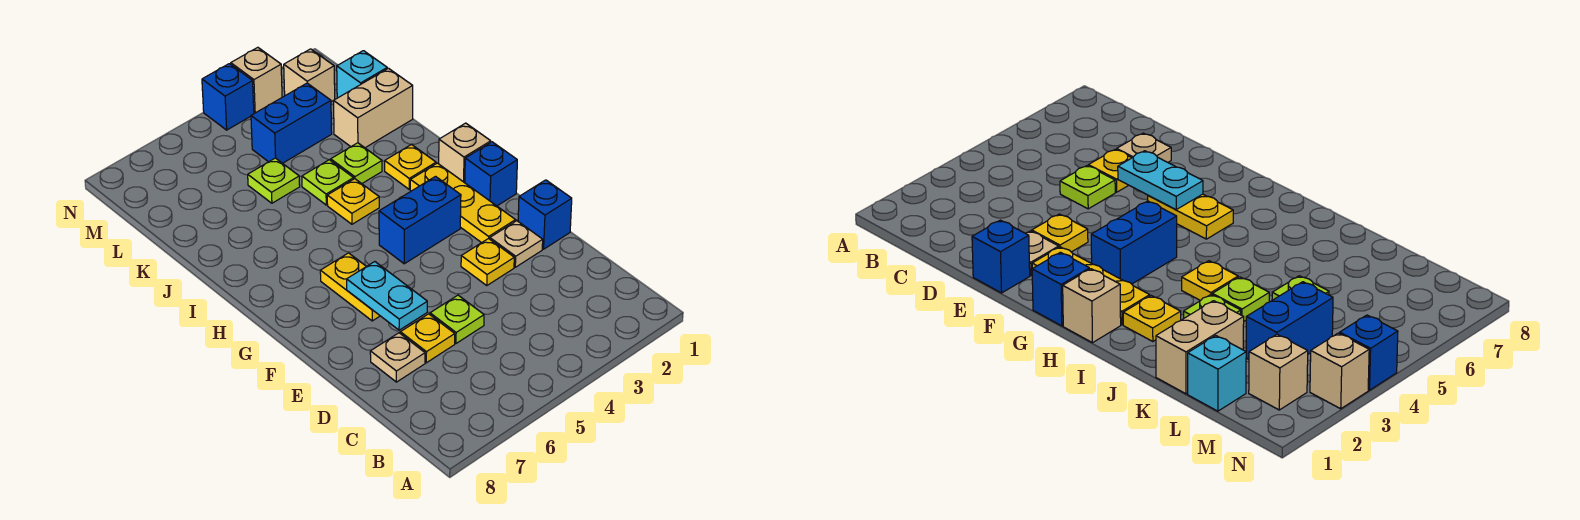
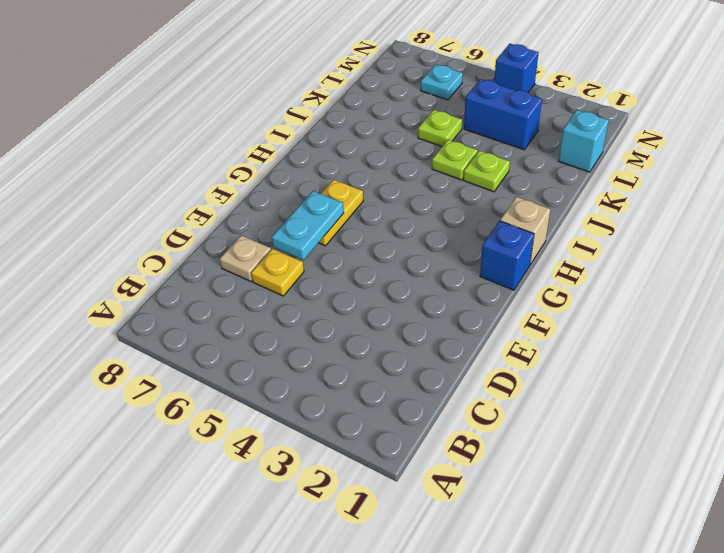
cyan plate M6 level 1 -> none
none -> lime plate D5 level 1
none -> blue brick E1 level 1
none -> tan plate E2 level 1

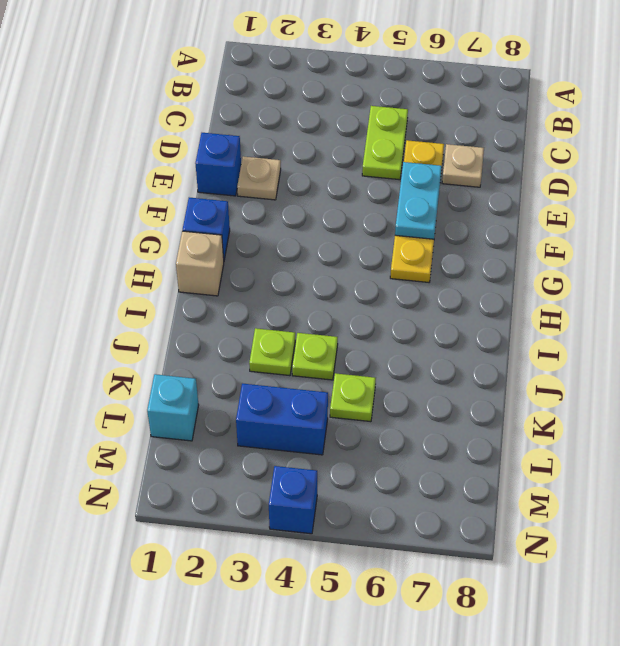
lime plate C5:D5 level 1 -> lime plate D5 level 1
none -> yellow plate E3 level 1
none -> yellow plate F2:H2 level 1
none -> blue brick G3:G4 level 1

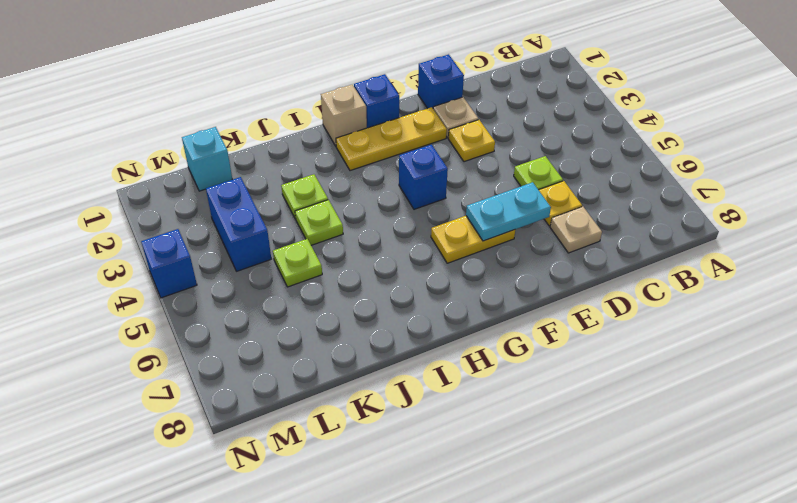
blue brick G4 level 1 -> blue brick G3:G4 level 1
none -> yellow plate I2 level 1
none -> yellow plate I4 level 1
none -> tan brick K1:K2 level 1

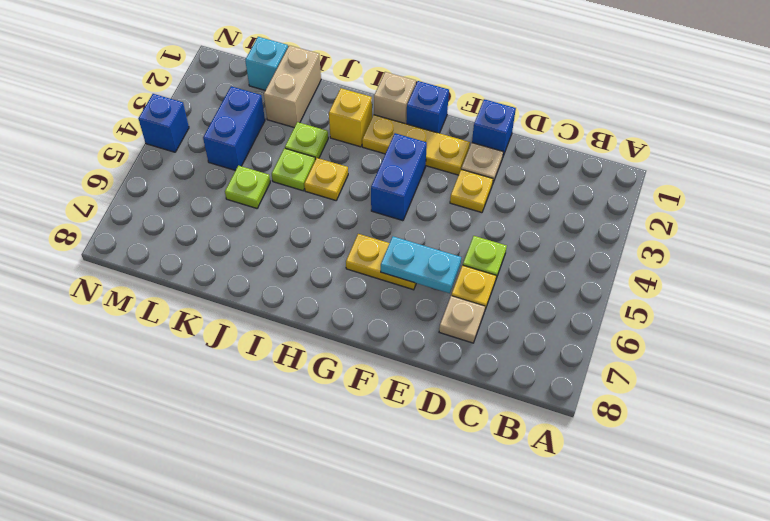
yellow brick I2 level 1 -> yellow plate I2 level 1
none -> tan brick M2 level 1
none -> tan brick N3 level 1

